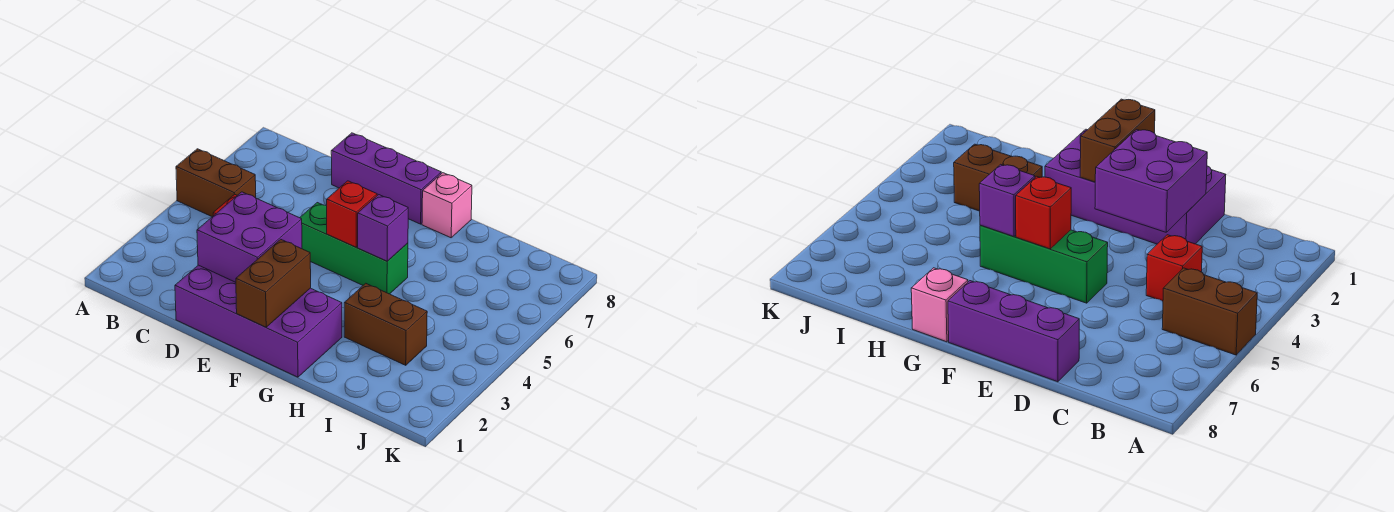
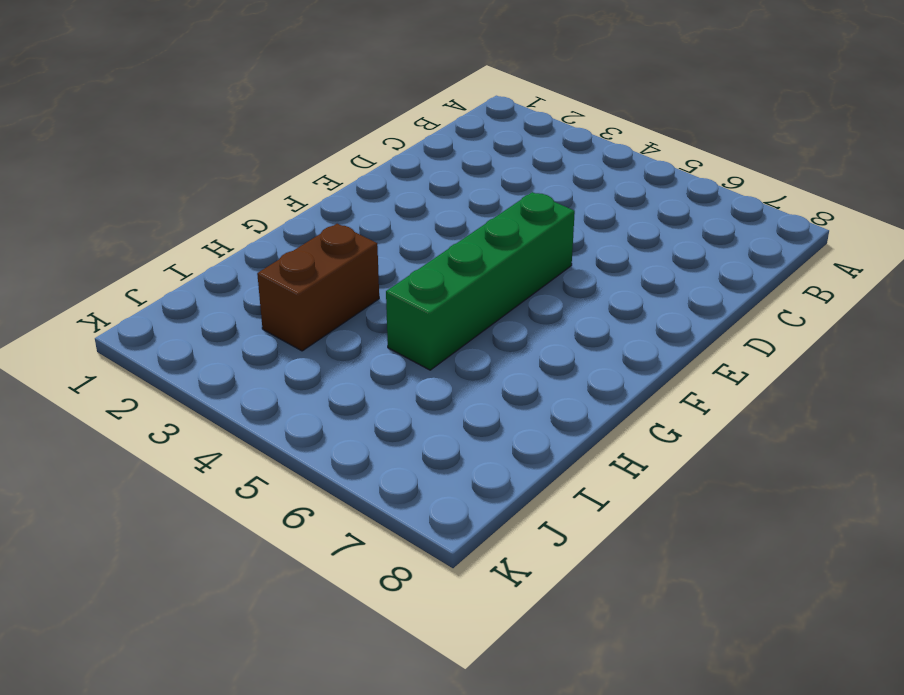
green brick E5:H5 level 1 -> green brick E5:G5 level 1
none -> brown brick A5:B5 level 1
none -> red brick C4 level 1

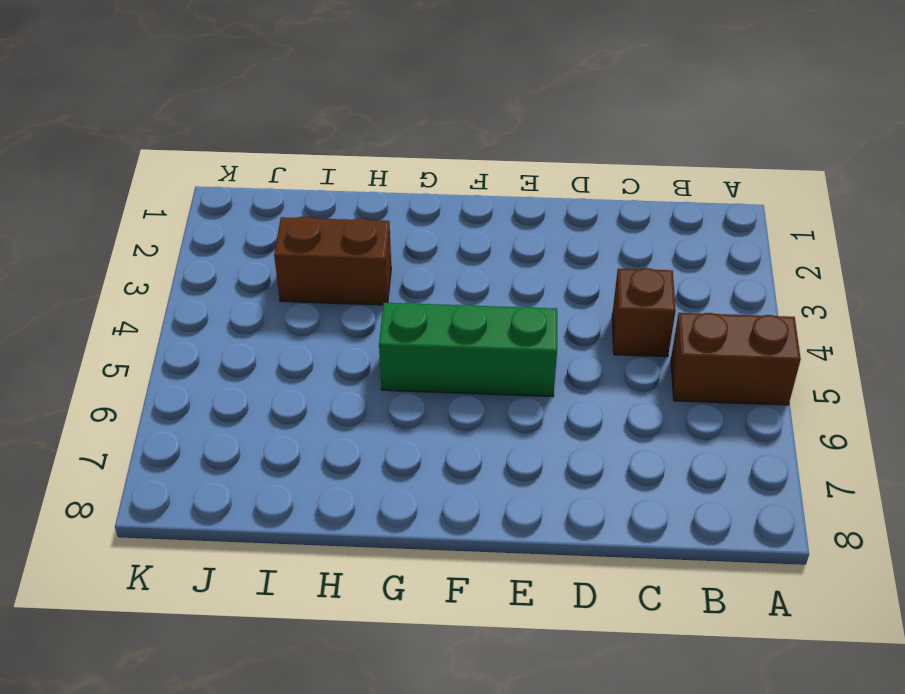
brown brick C4 level 1 -> red brick C4 level 1
none -> purple brick D1:G2 level 1
none -> purple brick D8:F8 level 1

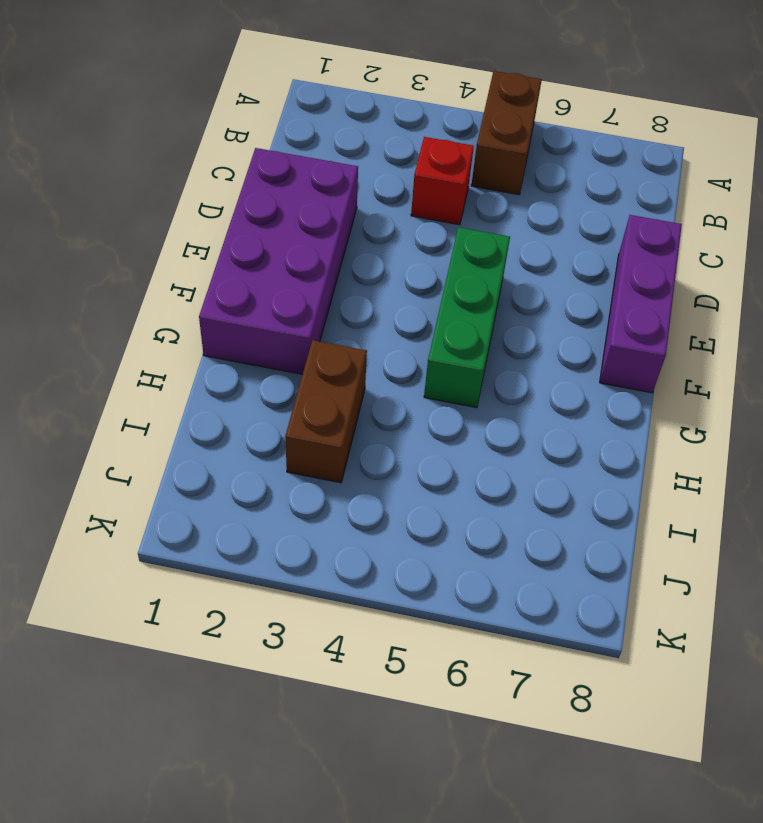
none -> pink brick G8 level 1
none -> purple brick D2:E3 level 2

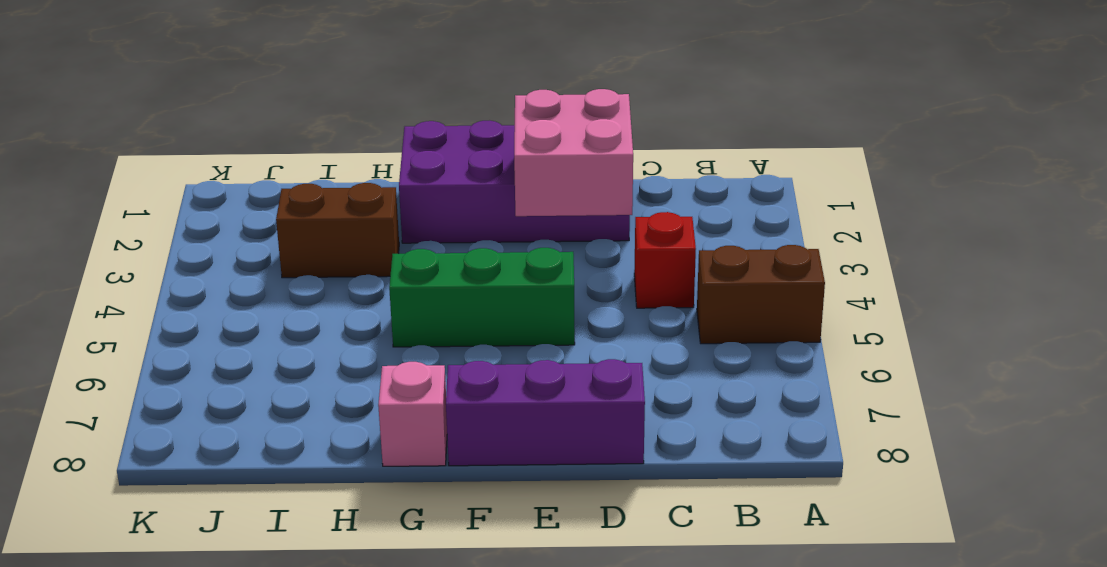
pink brick D2:E3 level 2 -> purple brick D2:E3 level 2
none -> brown brick F1:F2 level 2
none -> red brick F5 level 2

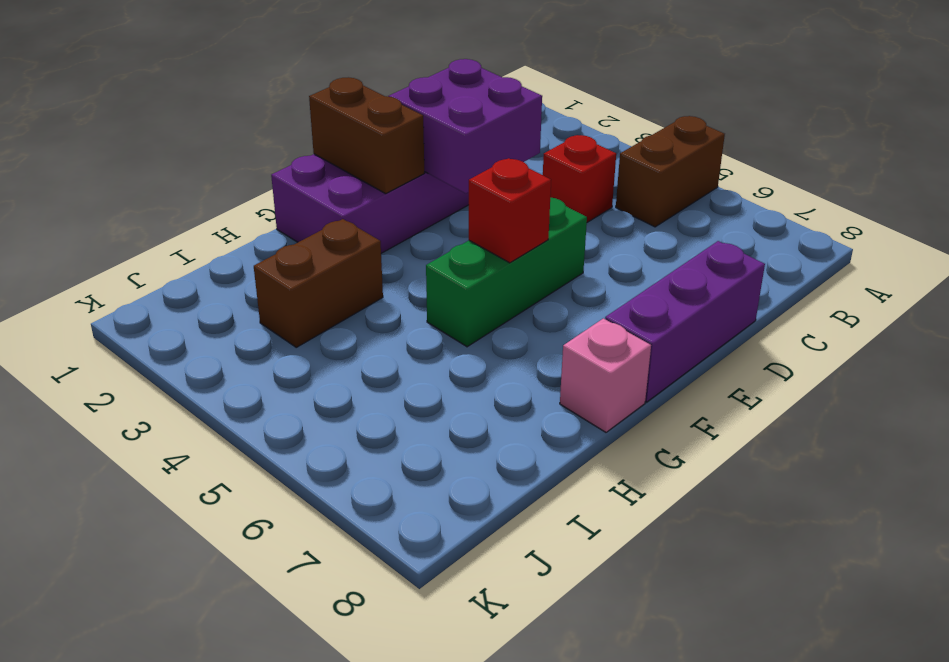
none -> purple brick G5 level 2

